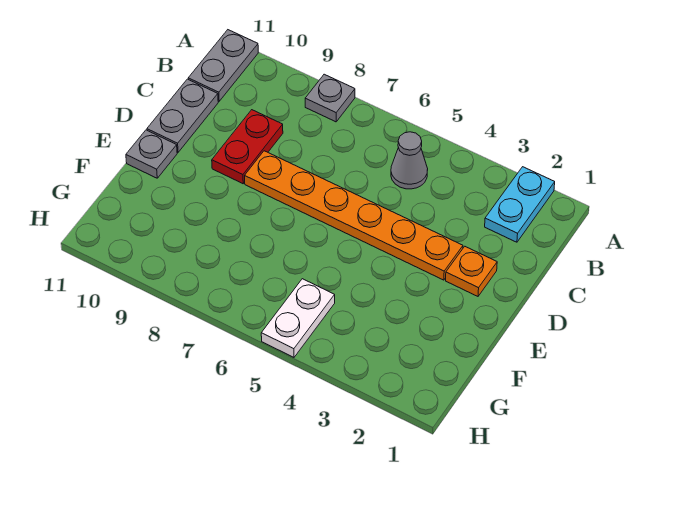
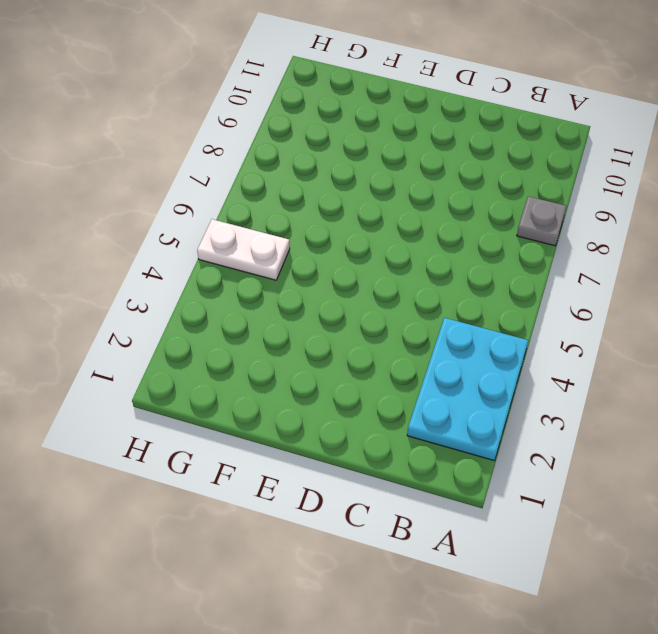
cyan plate A2:B4 level 1 -> cyan plate A2:B2 level 1
none -> grey plate A11:B11 level 1
none -> grey cone B5 level 1

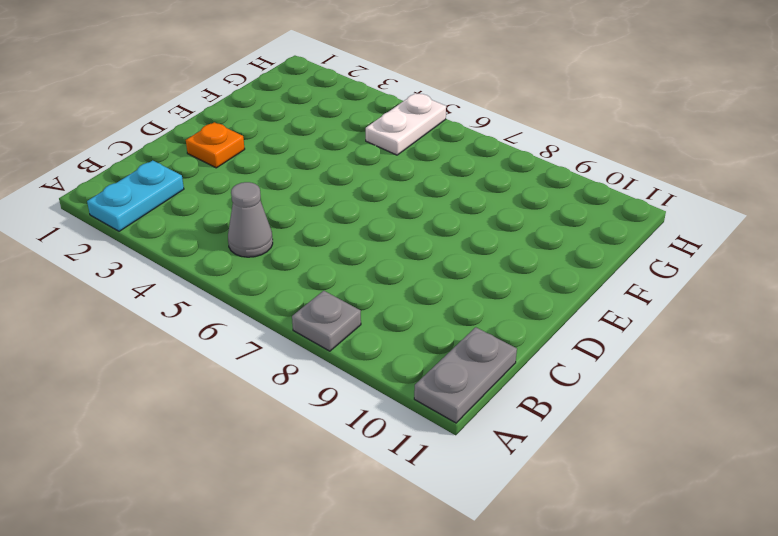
none -> red plate C9:D9 level 1
none -> grey plate C11:D11 level 1

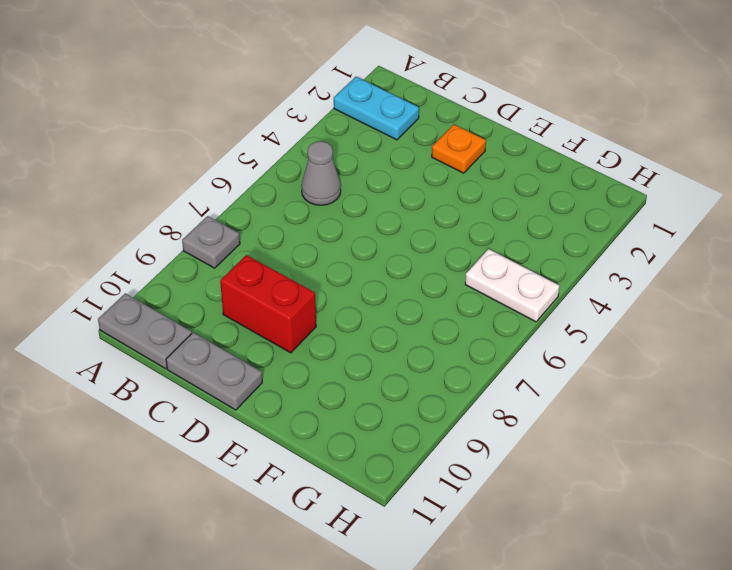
red brick C9:D9 level 1 -> red plate C9:D9 level 1
none -> orange plate D3:D8 level 1
none -> grey plate E11 level 1

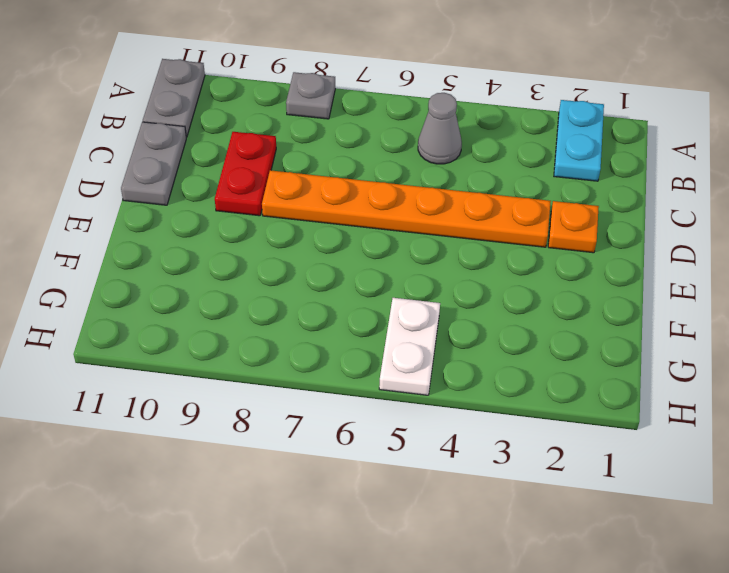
none -> grey plate E11 level 1

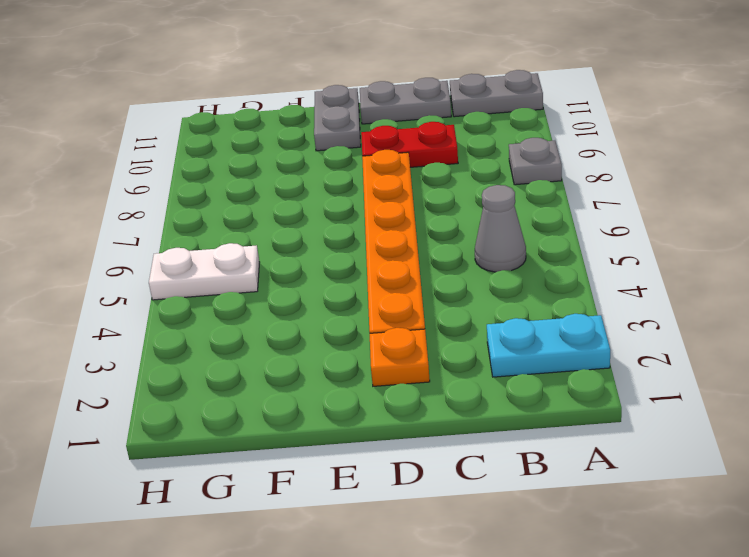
grey plate E10:E11 level 1 -> grey plate E11 level 1

